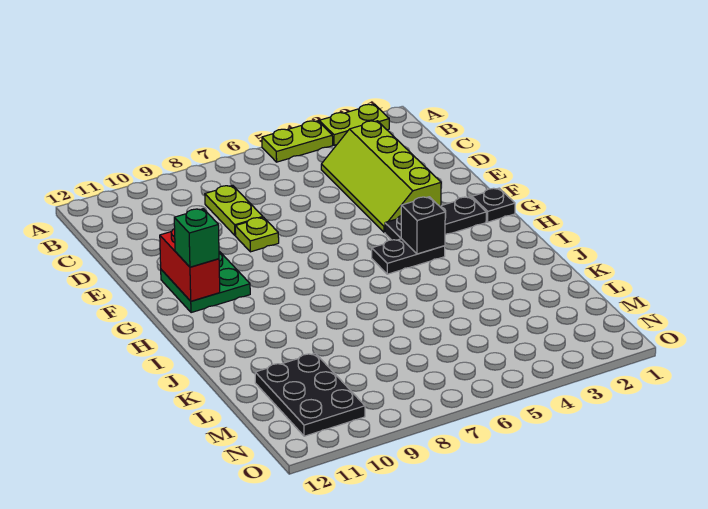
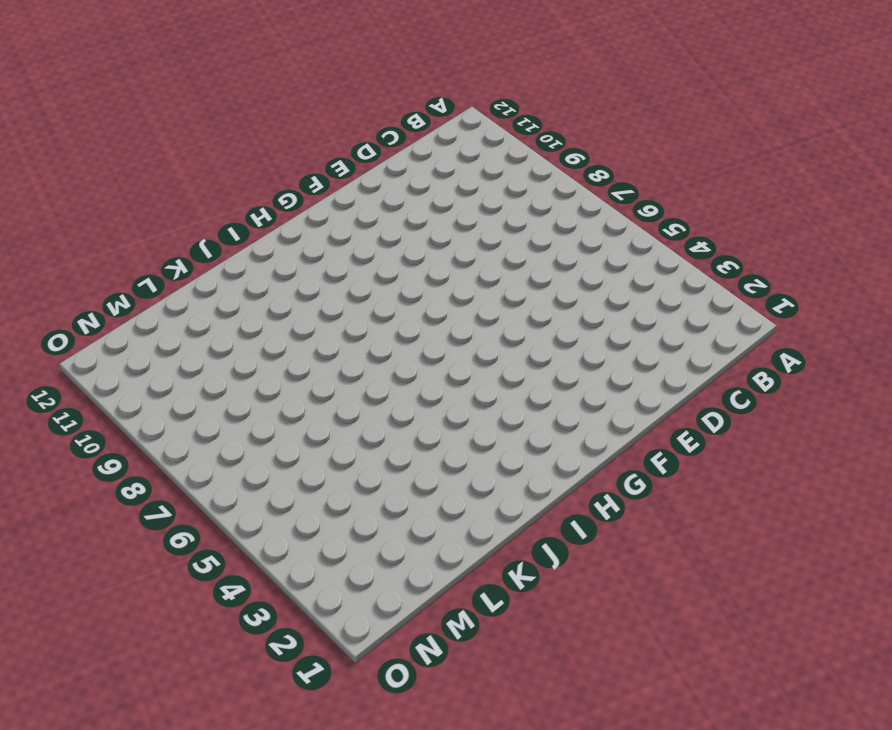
none -> lime plate A2:A3 level 1
none -> lime plate A4:A5 level 1
none -> lime slope C3:F4 level 1 top 3

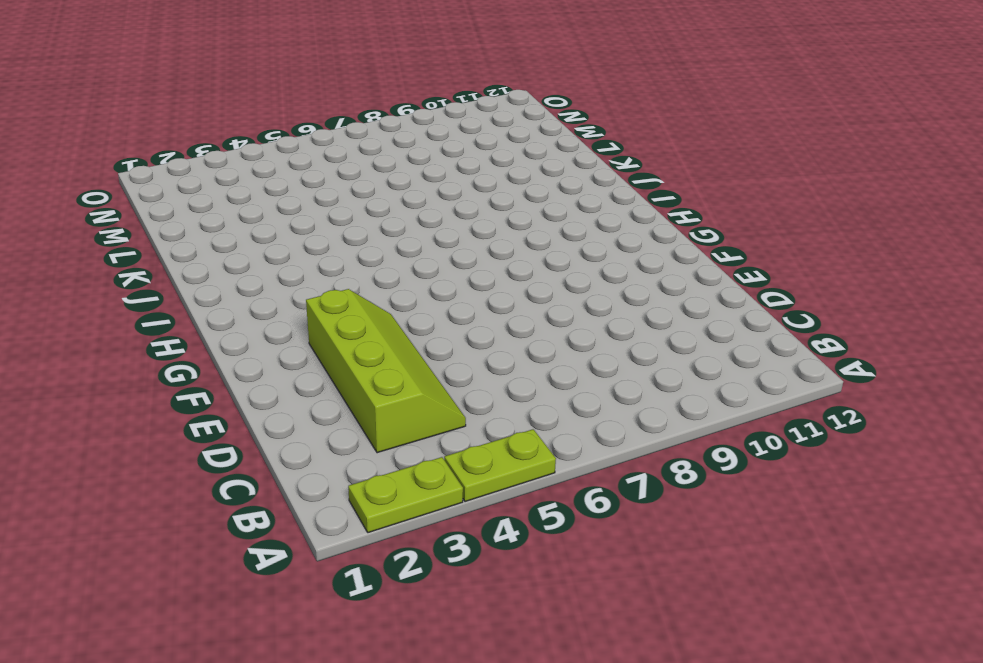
none -> lime plate C8:D8 level 1
none -> lime plate E8 level 1
none -> green plate F10:G11 level 1

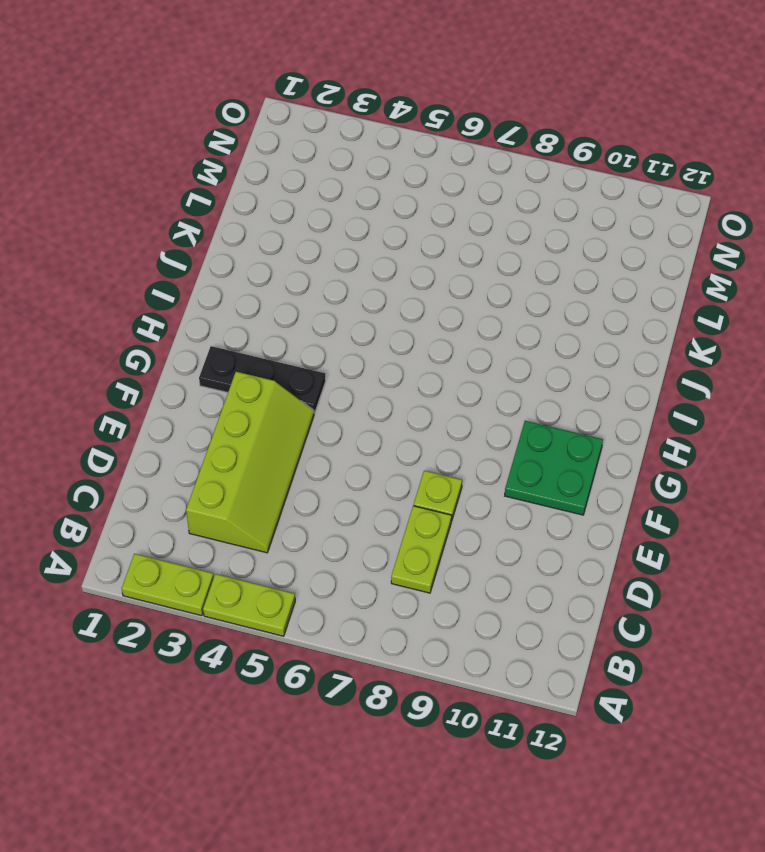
none -> black plate G1 level 1
none -> black plate H4:H5 level 1
none -> black plate L10:N11 level 1

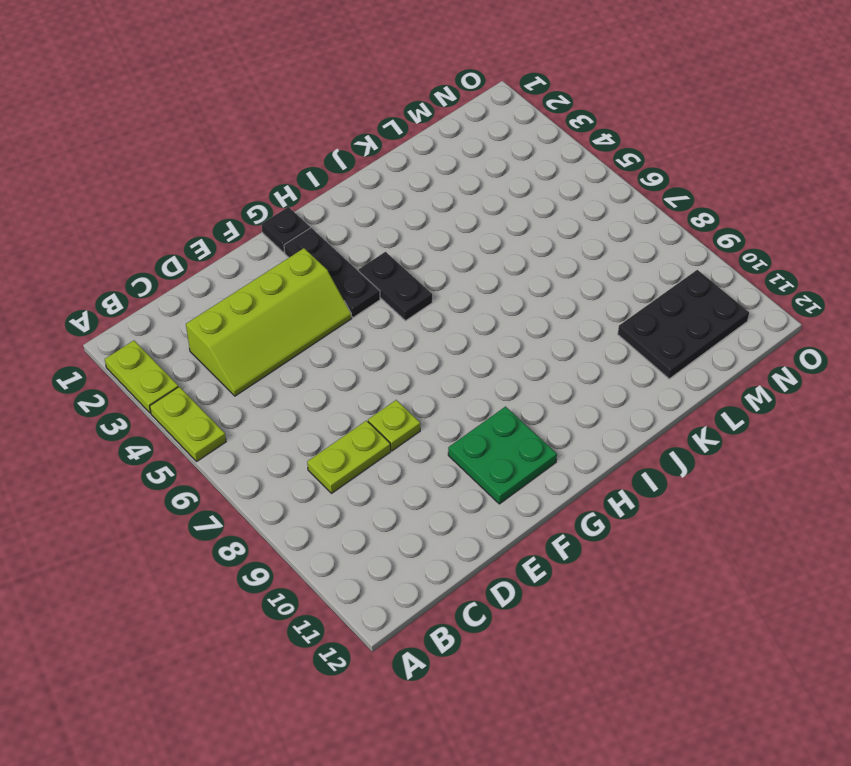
none -> red brick F11:G11 level 2
none -> black brick H4 level 2
none -> green brick G11 level 3

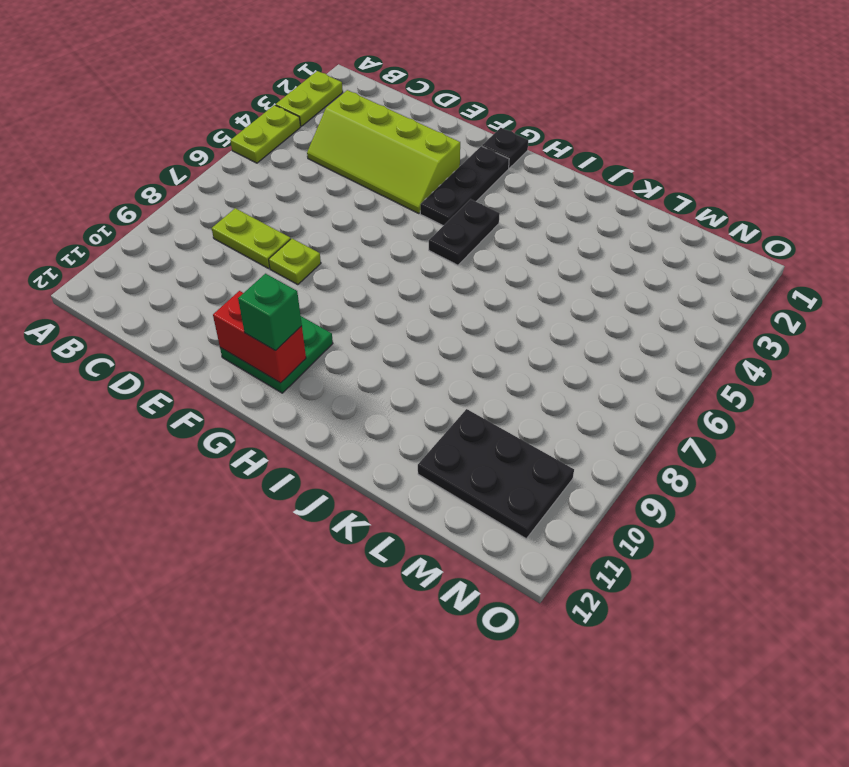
none -> black brick H4 level 2

